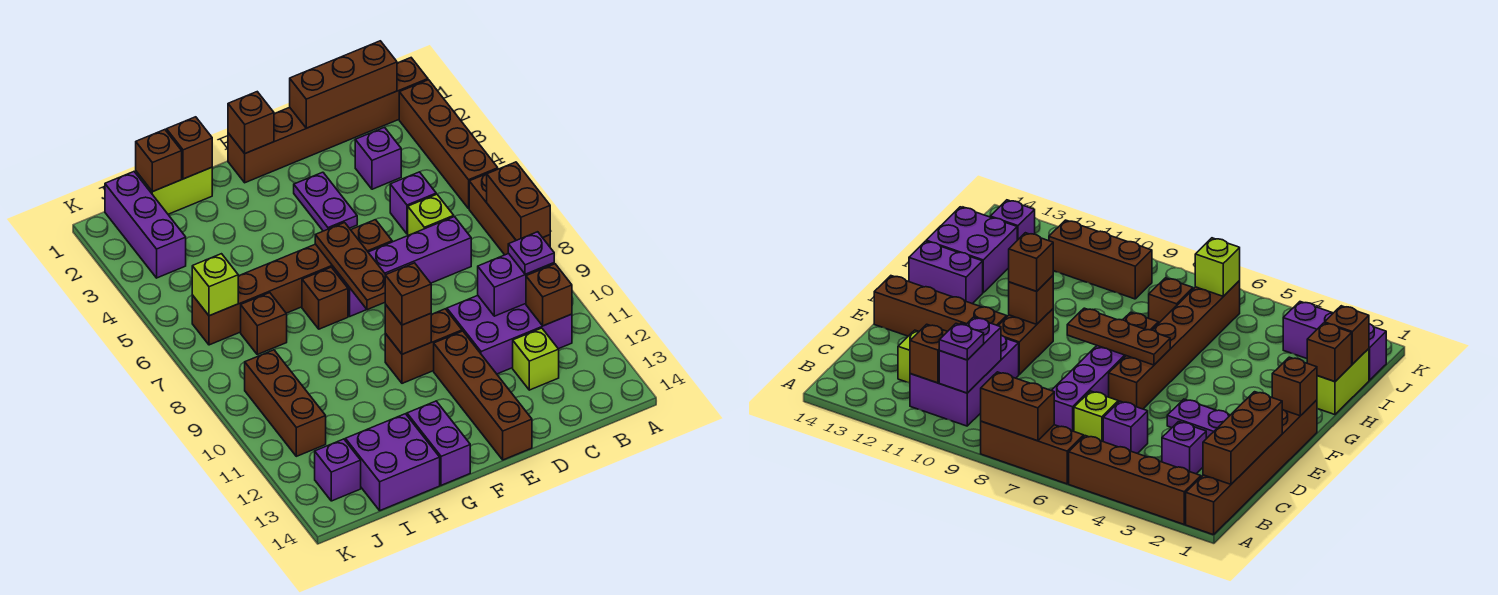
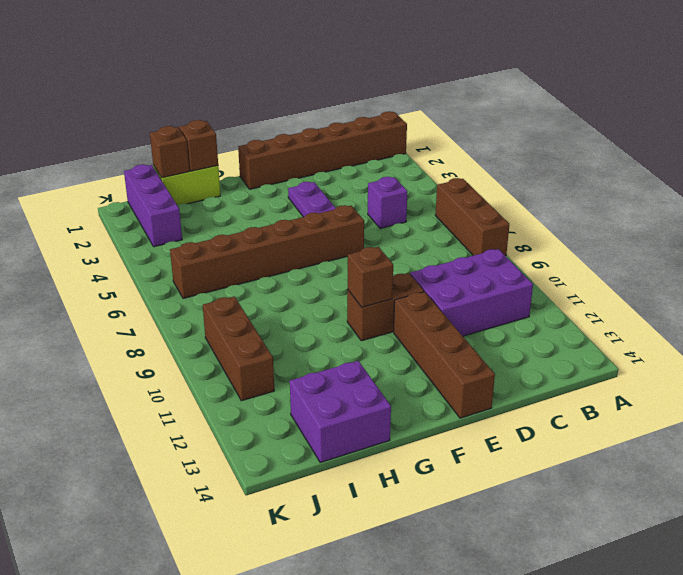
none -> brown brick A2:A5 level 1
none -> purple brick C3 level 1
none -> lime brick C6 level 1
none -> purple brick C7:F7 level 1

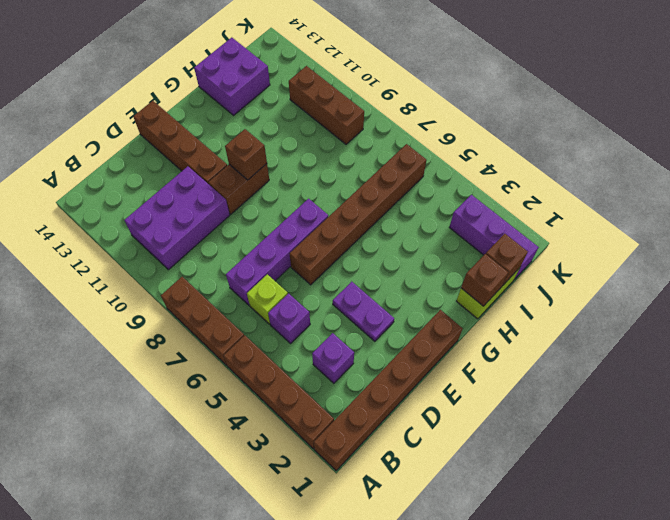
none -> lime brick C12 level 1
none -> brown brick G7 level 1
none -> purple brick G13:G14 level 1
none -> brown brick I7 level 1

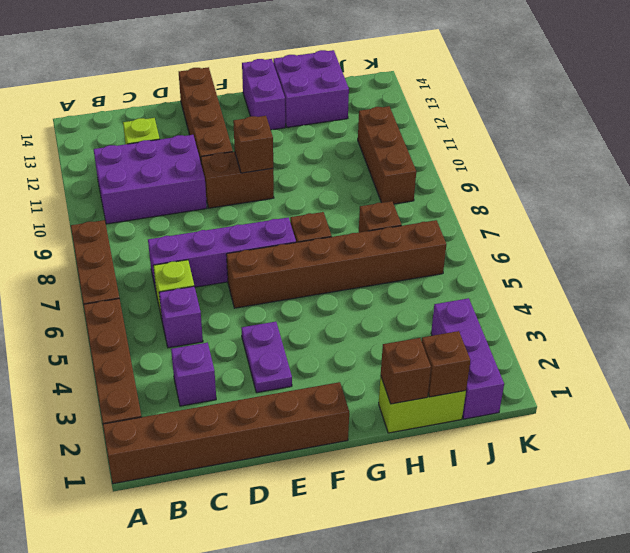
none -> purple brick J13 level 1
none -> brown brick A7:A8 level 2
none -> brown brick B1:D1 level 2
none -> purple brick B10:C10 level 2

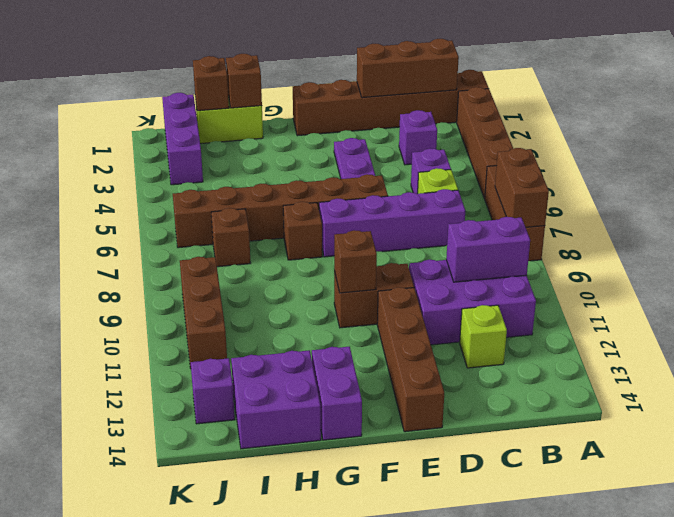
none -> brown brick B11 level 2
none -> brown brick F1 level 2
none -> brown plate F6:F8 level 2
none -> lime brick J6 level 2

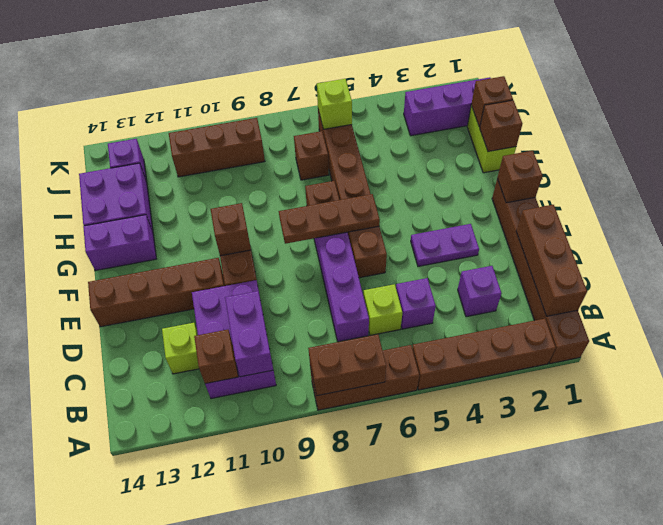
none -> purple plate B10 level 3
none -> brown brick F10 level 3

